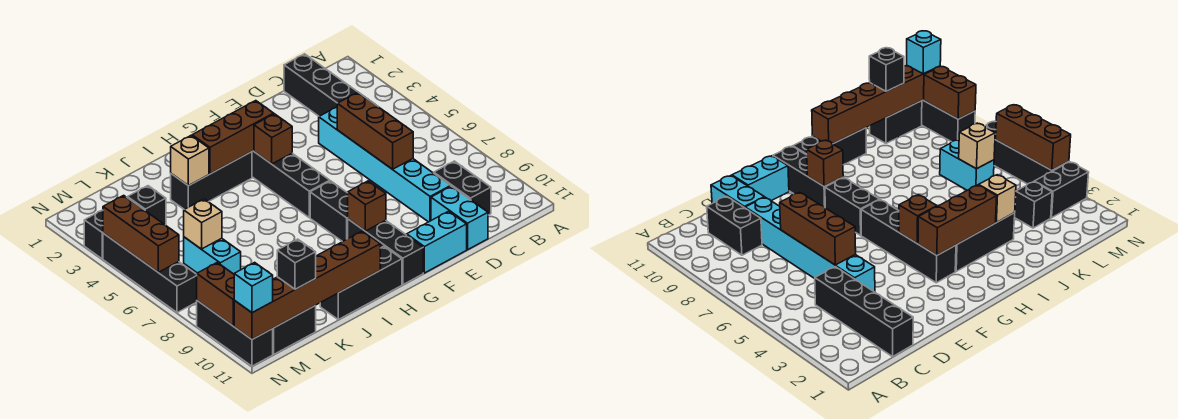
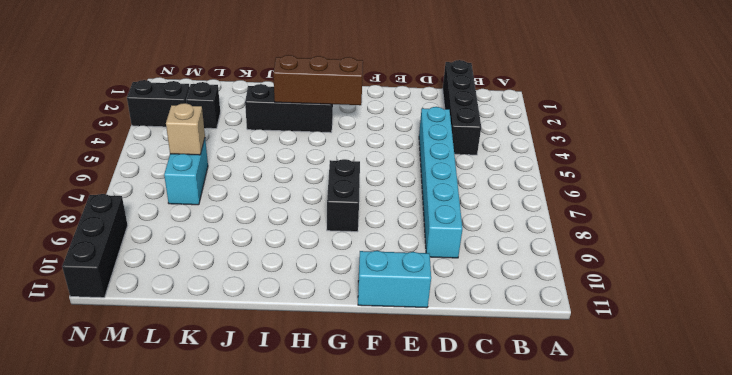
none -> black brick C9:C10 level 1
none -> cyan brick D10:D11 level 1
none -> black brick G3:G6 level 1

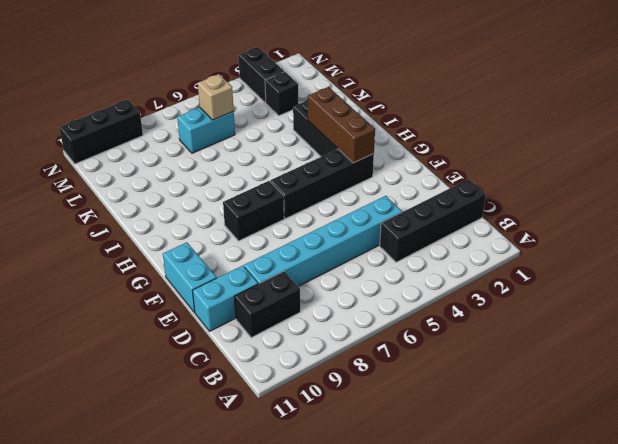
none -> black brick G9:G11 level 1
none -> black brick H11:J11 level 1
none -> black brick L11:M11 level 1

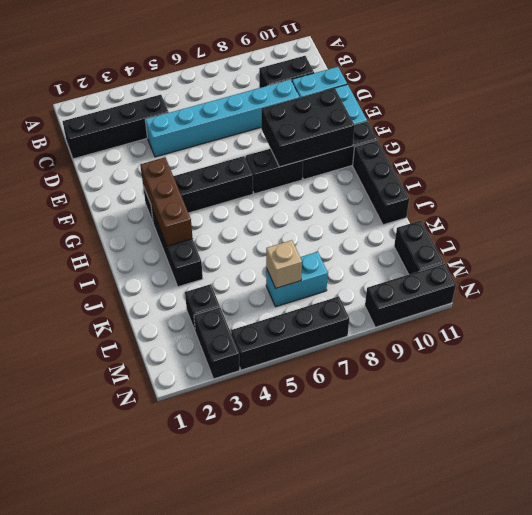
black brick F8:G10 level 2 -> brown brick G9 level 2
none -> brown brick D5:D7 level 2
none -> brown brick G4 level 2
none -> brown brick I11:N11 level 2

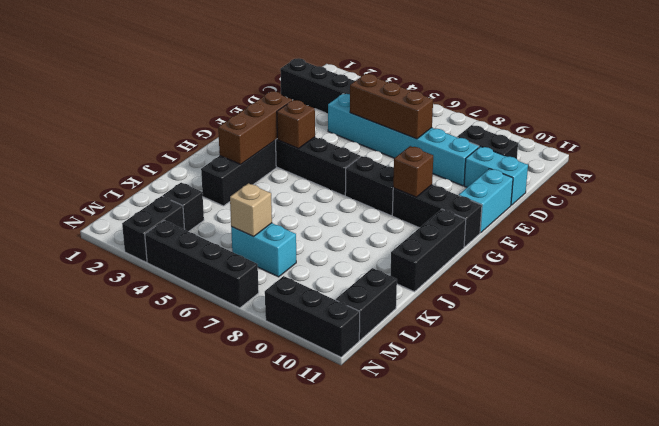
none -> brown brick I11:N11 level 2
none -> tan brick J3 level 2
none -> brown brick N4:N6 level 2

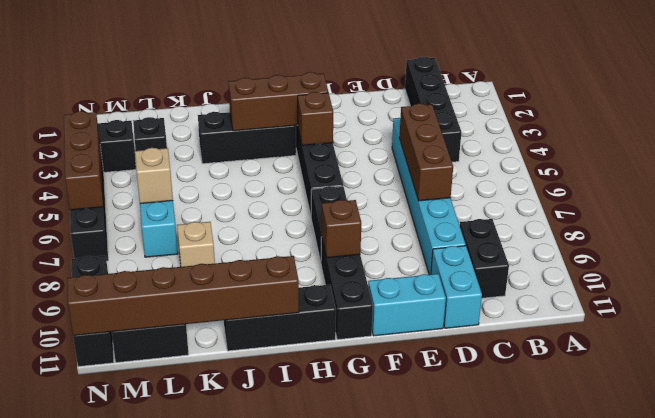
tan brick K8 level 1 -> tan brick J3 level 2
none -> brown brick N9:N10 level 2
none -> black brick L11 level 3
none -> cyan brick N11 level 3

